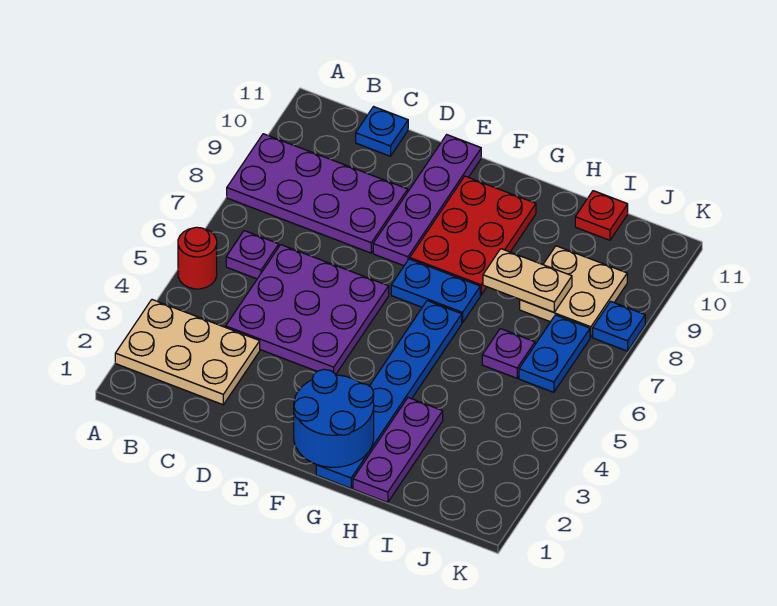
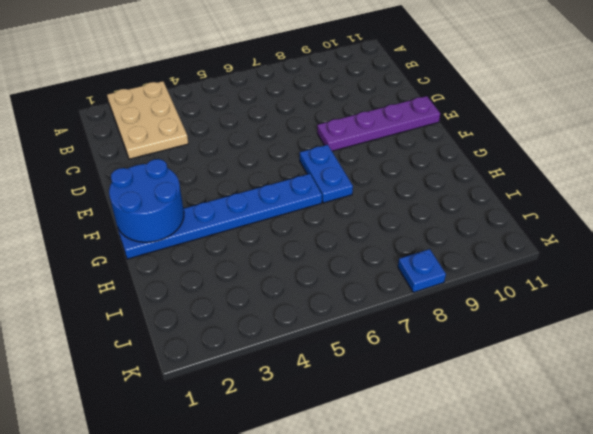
none -> red round brick A5 level 1
none -> purple plate A8:D9 level 1
none -> purple plate B6 level 1

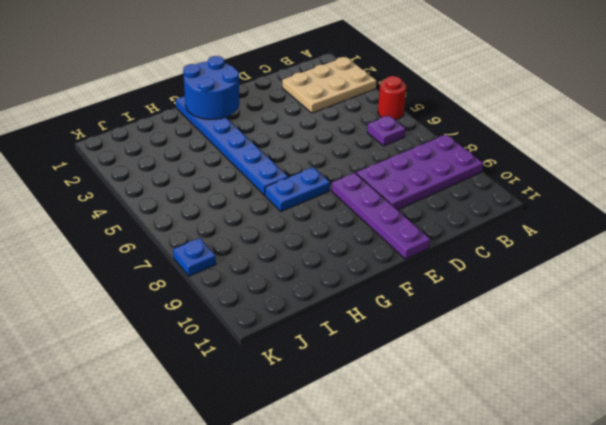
none -> purple plate C4:E6 level 1
none -> blue plate C11 level 1
none -> red plate F8:G10 level 1

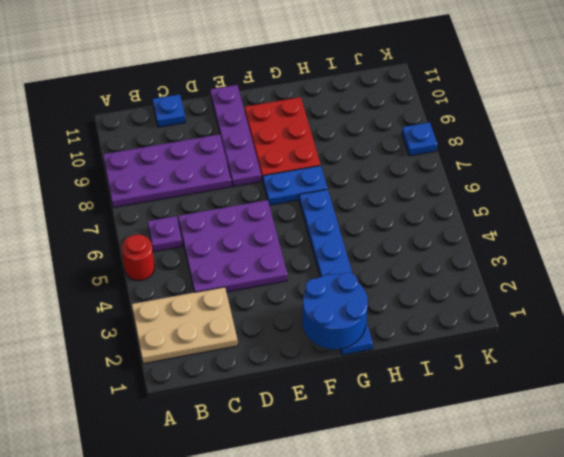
none -> purple plate H1:H3 level 1
none -> purple plate I6 level 1
none -> tan plate I8:J9 level 1

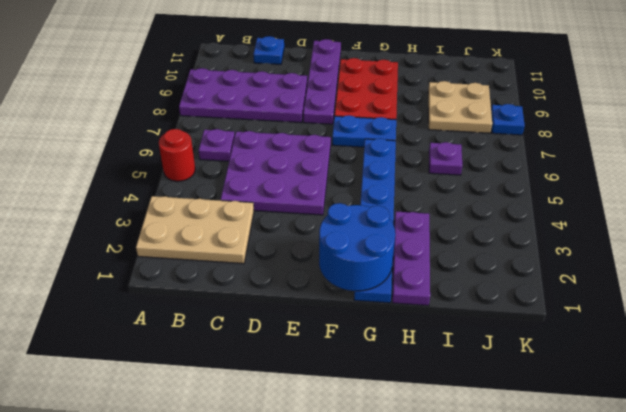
none -> red plate I11 level 1
none -> blue plate J6:J7 level 1
none -> tan plate H8:I8 level 2

